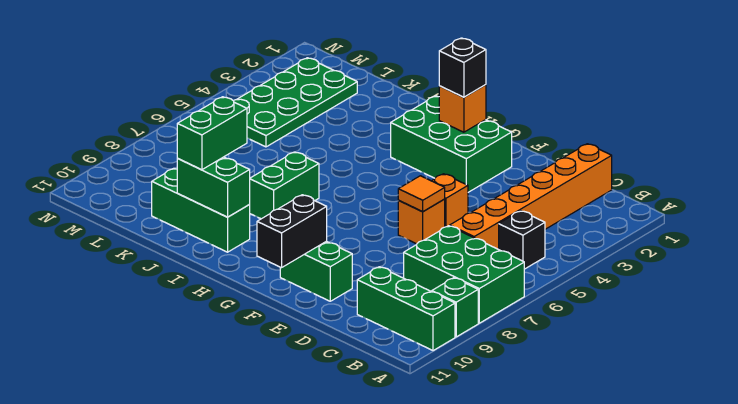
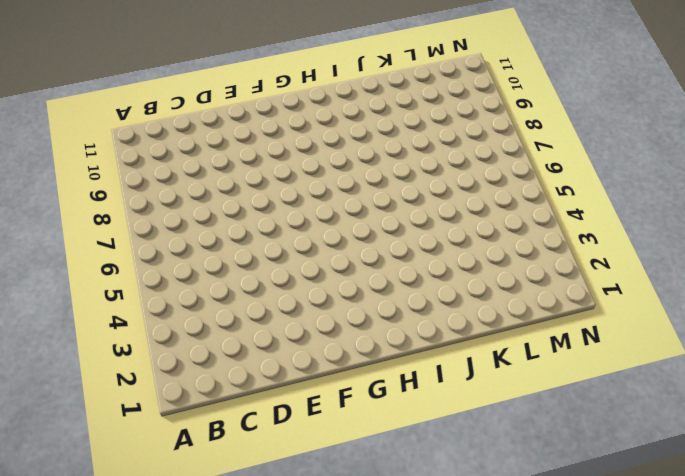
none -> green brick A7:C8 level 1
none -> green brick A9 level 1
none -> green brick A10:C10 level 1

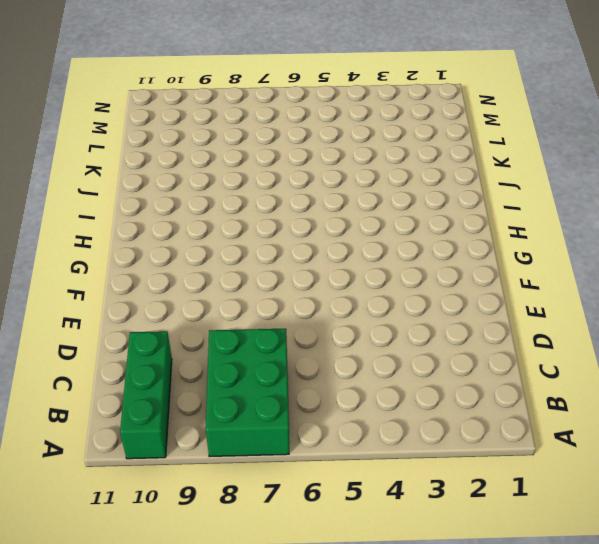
none -> green brick A9 level 1
none -> black brick B5 level 1
none -> orange brick C1:C6 level 1

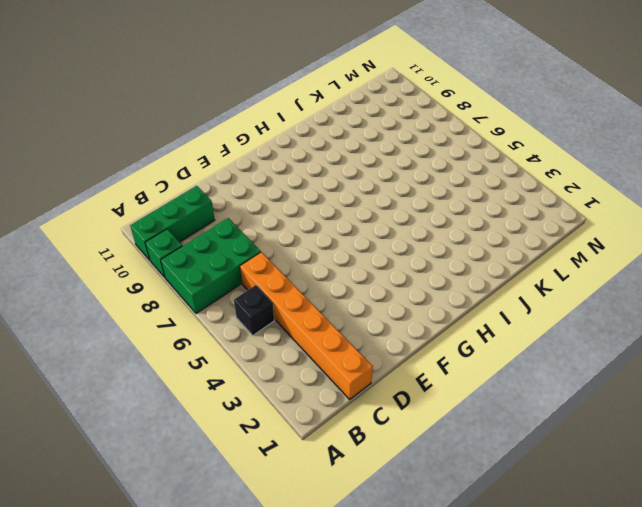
none -> orange brick E5 level 1
none -> orange brick E6 level 1
none -> green brick E10:F10 level 1

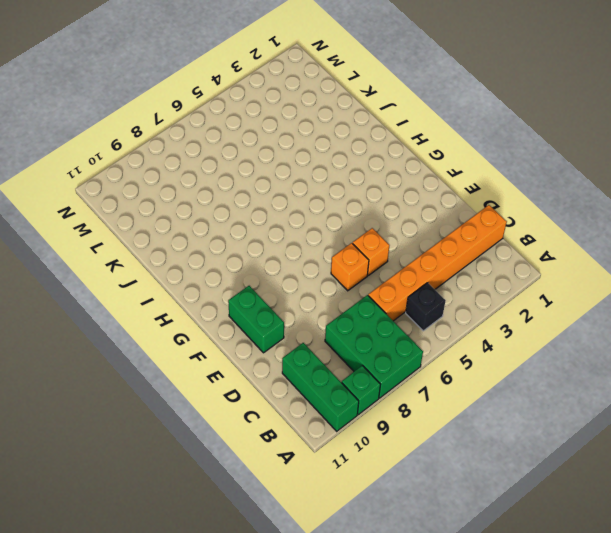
none -> green brick F2:H3 level 1
none -> green brick I7:I8 level 1
none -> green brick I10:K10 level 1

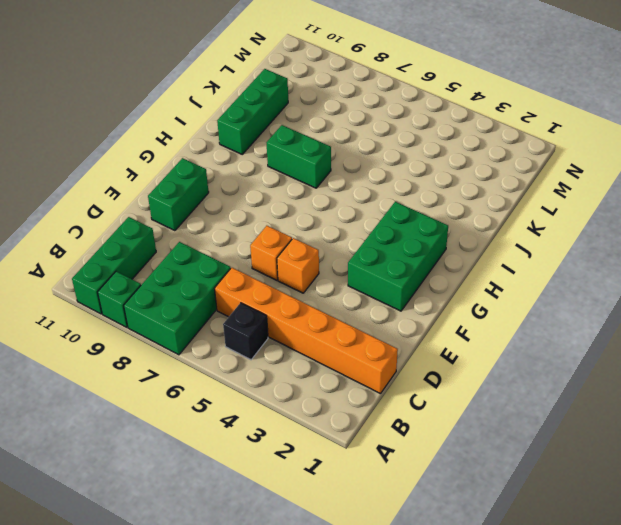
none -> green plate L2:M5 level 1
none -> orange tile E6 level 2
none -> black brick F10:F11 level 2

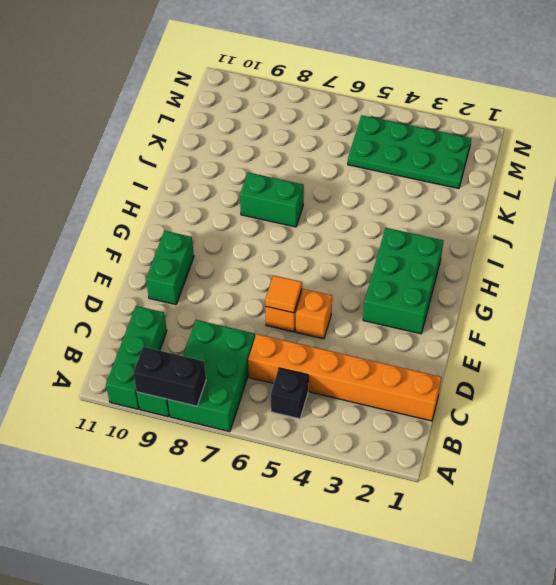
black brick A8:A9 level 2 -> black brick F10:F11 level 2
none -> green brick I10:K10 level 1
none -> orange brick G2 level 2
none -> green brick I10:J10 level 2

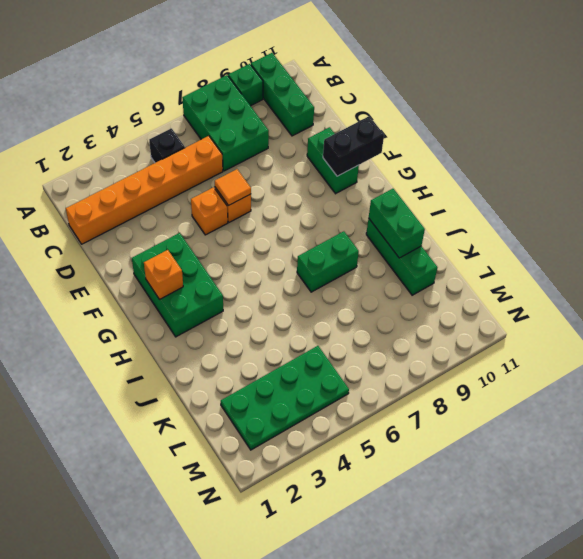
none -> black brick G2 level 3
none -> green brick J9:J10 level 3

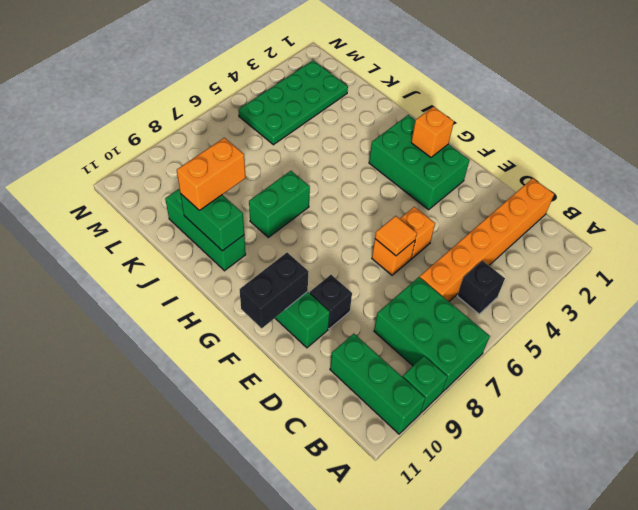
black brick E9 level 1 -> black brick G2 level 3
orange brick J9:J10 level 3 -> green brick J9:J10 level 3

